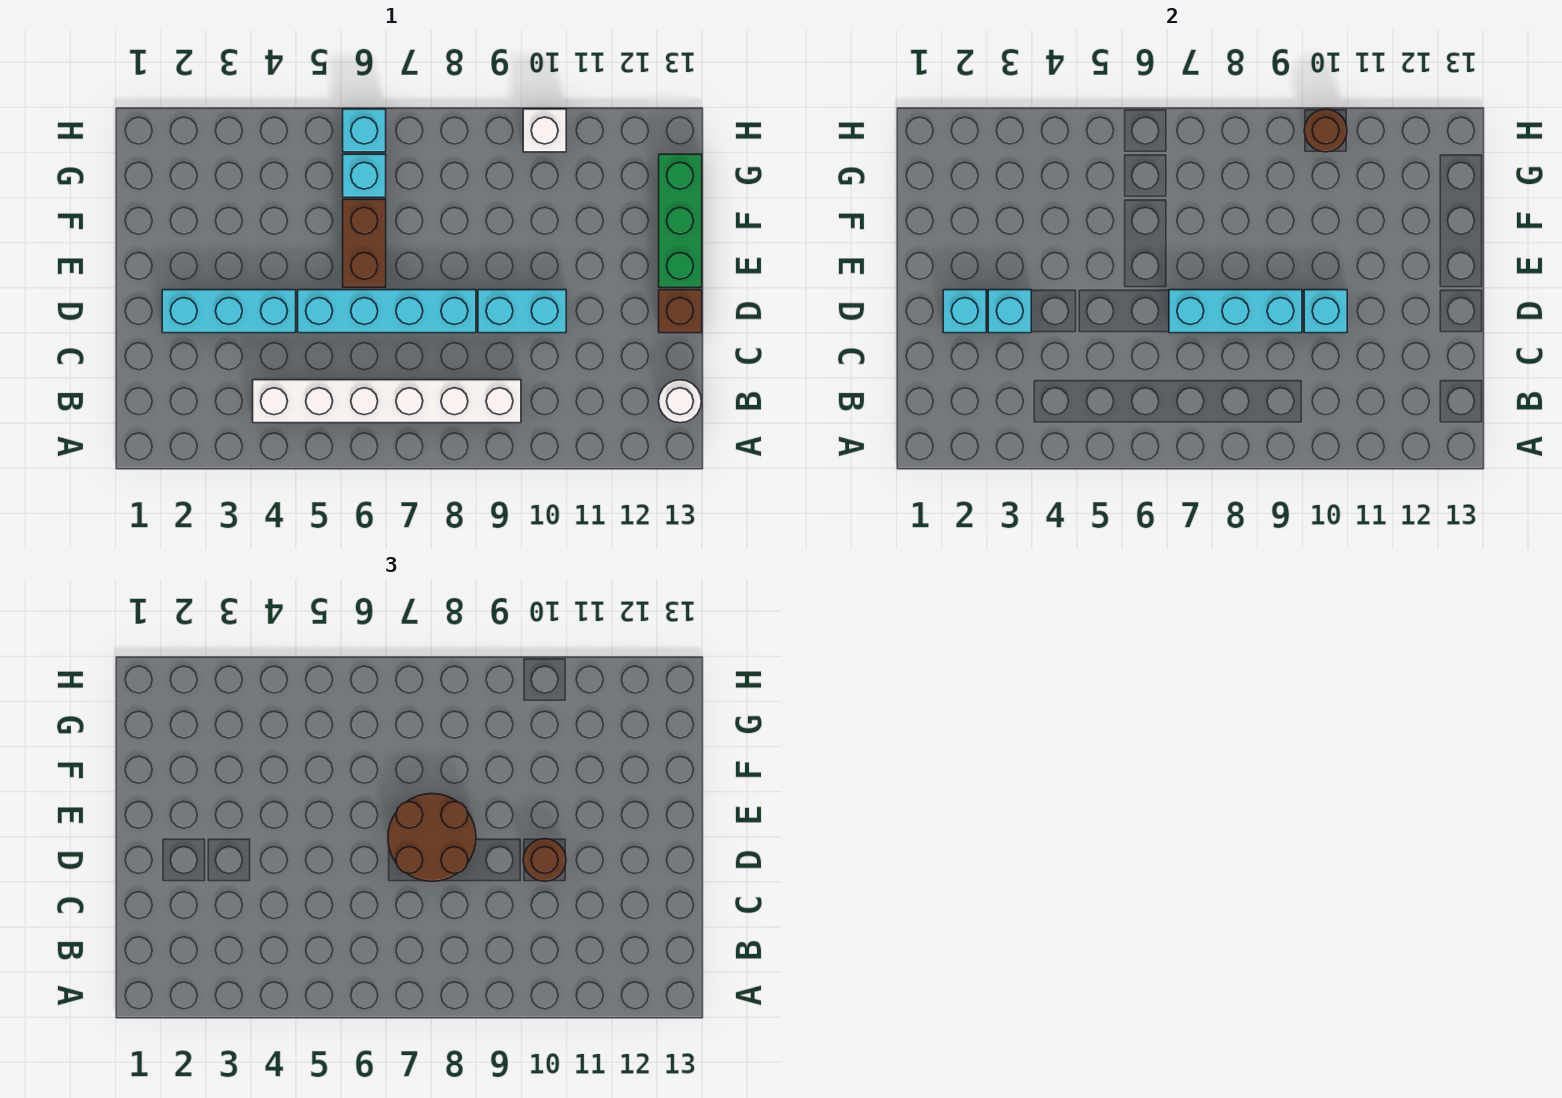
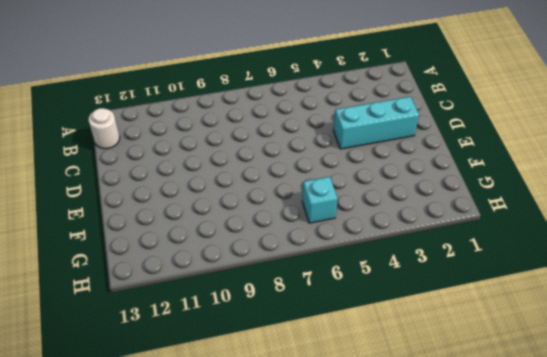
none -> white brick B4:B9 level 1
none -> cyan brick D5:D8 level 1
none -> cyan brick D9:D10 level 1

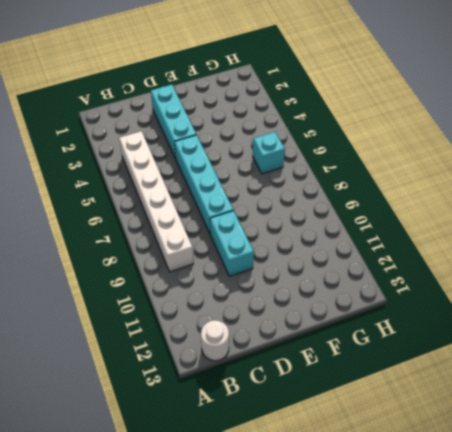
none -> brown brick D13 level 1
none -> brown brick E6:F6 level 1
none -> green brick E13:G13 level 1

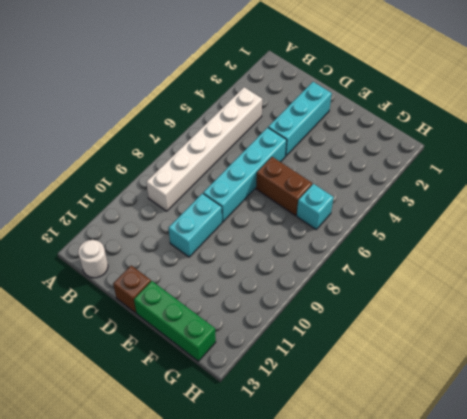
none -> cyan brick H6 level 1
none -> white brick H10 level 1
none -> cyan brick D2 level 2

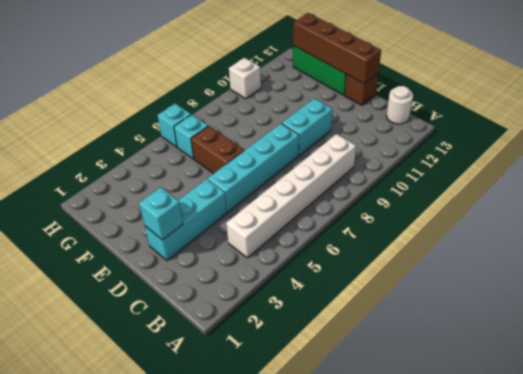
brown brick D13:G13 level 2 -> none
none -> cyan brick D3 level 2
none -> cyan brick D7:D9 level 2
none -> cyan brick D10 level 2

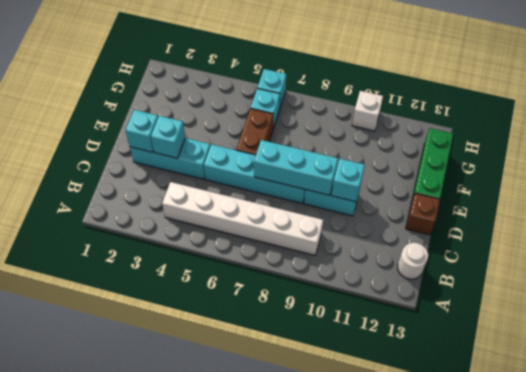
none -> brown round brick H10 level 2
none -> brown round brick D7:E8 level 3
none -> brown round brick D10 level 3

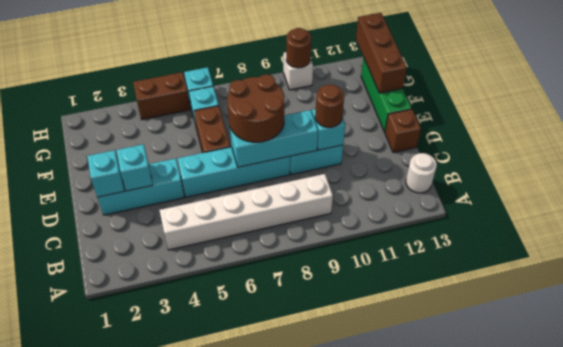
brown brick F13:H13 level 2 -> none
brown brick H4:H5 level 1 -> none

